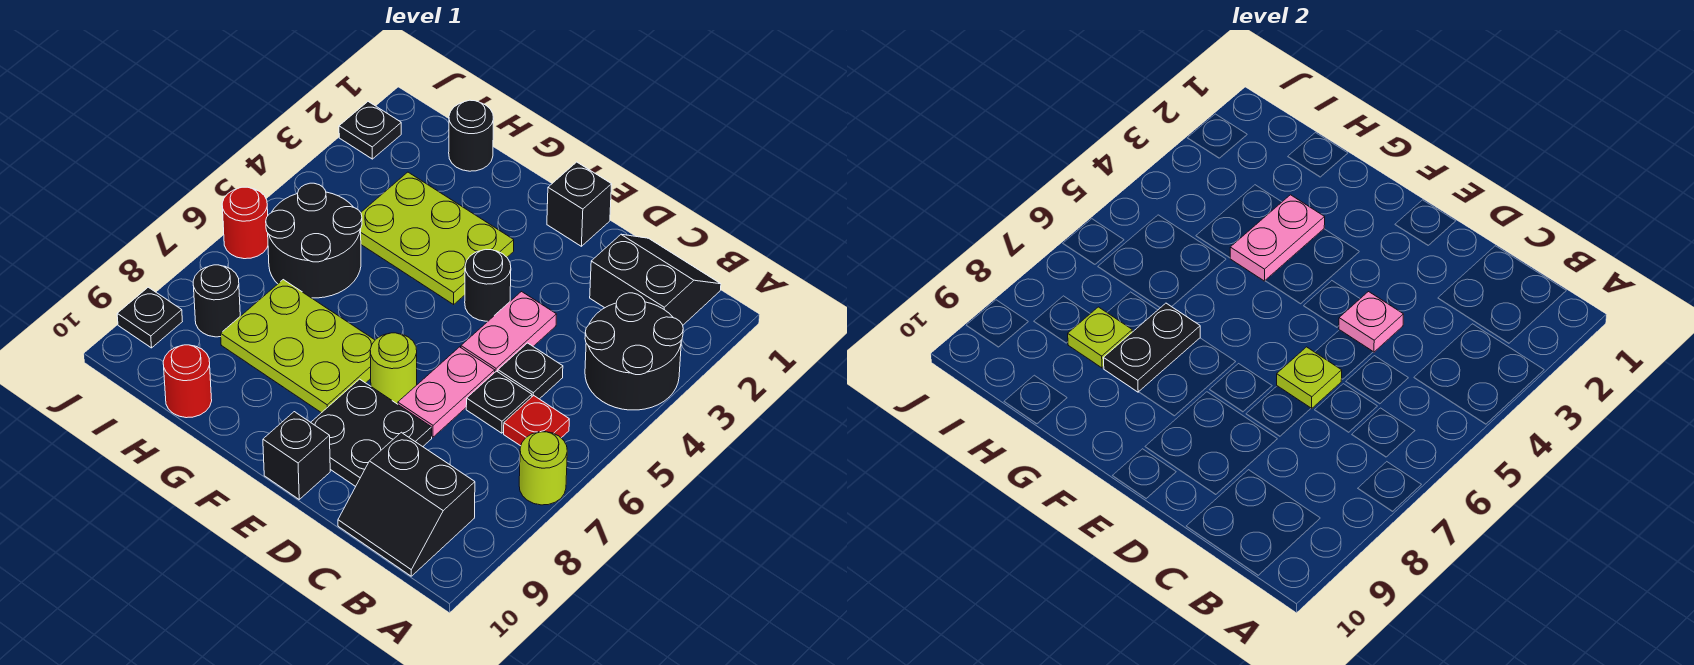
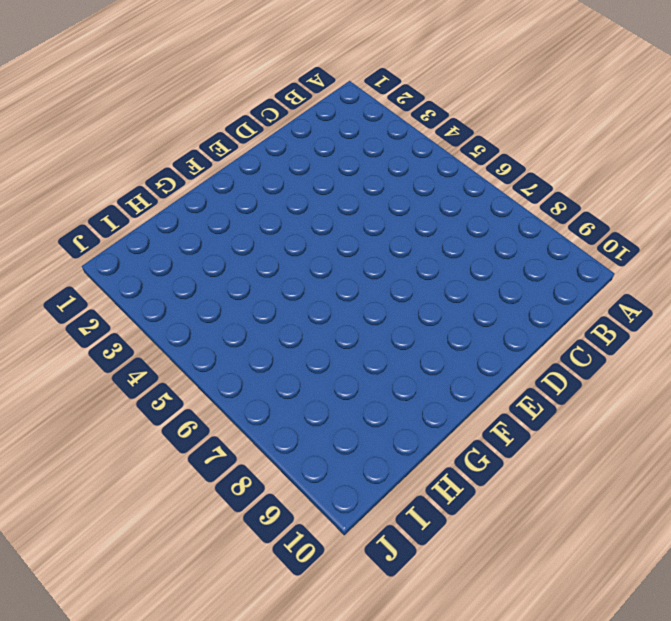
none -> black round brick A3:B4 level 1
none -> lime round brick A7 level 1
none -> black slope B1:C2 level 1 top 2

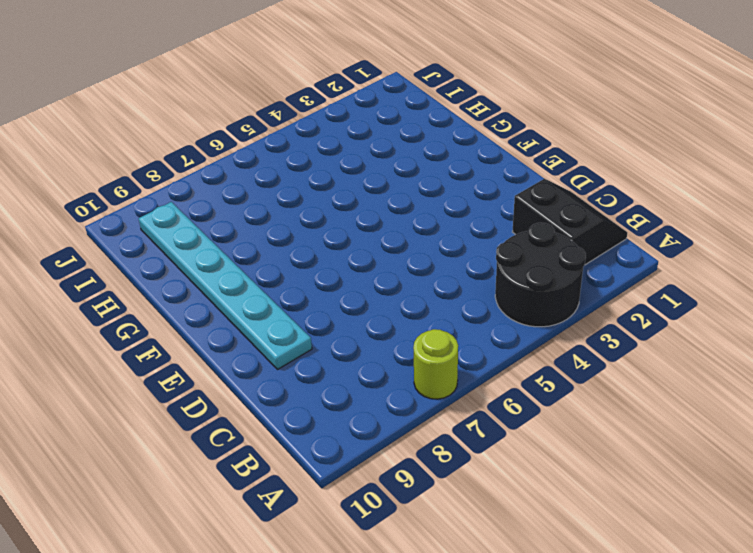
cyan plate D9:I9 level 1 -> black plate D8:E9 level 1
none -> red plate B6 level 1
none -> black slope B9:C10 level 1 top 9
none -> black plate C5 level 1

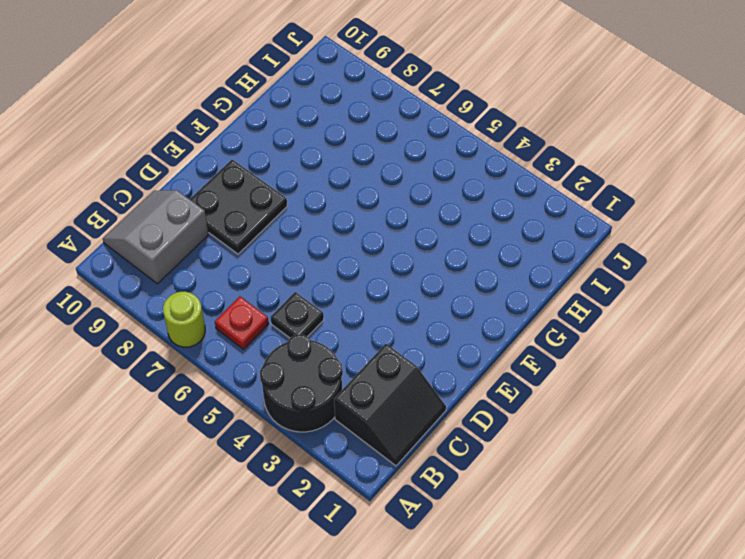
grey slope B9:C10 level 1 top 9 -> black slope B9:C10 level 1 top 9
none -> black plate C6 level 1
none -> pink plate D4:D5 level 1
none -> pink plate D6:D7 level 1

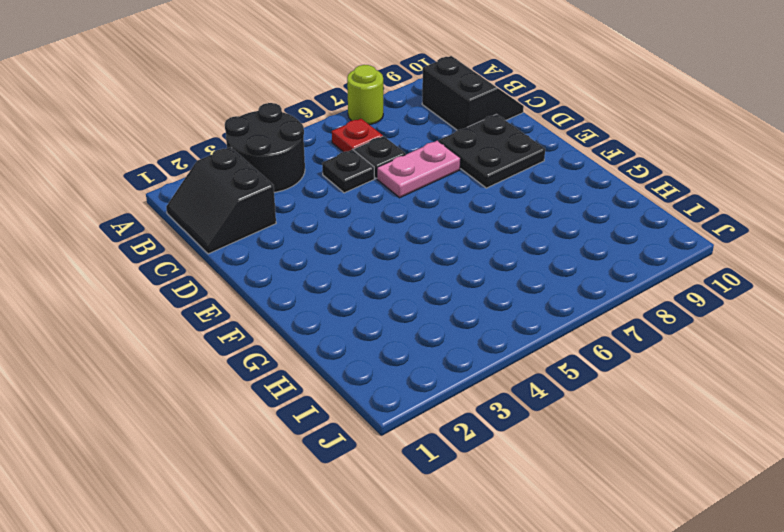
none -> pink plate D4:D5 level 1
none -> black brick E1 level 1
none -> black round brick E4 level 1

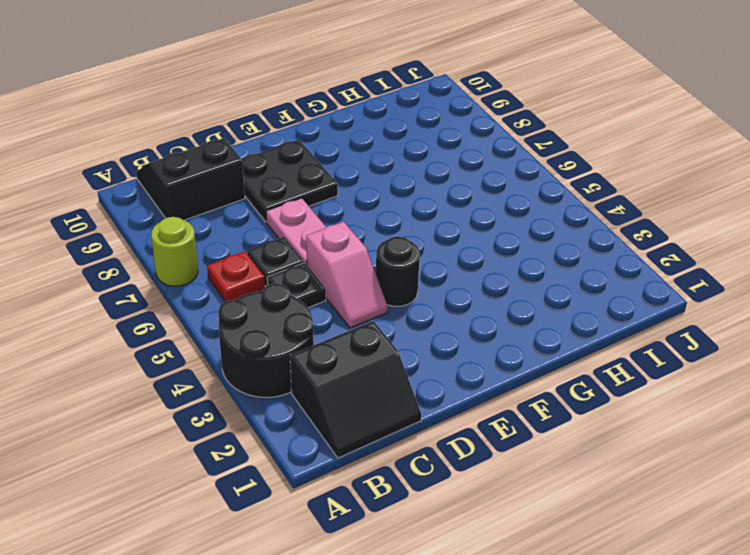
pink slope D4:D5 level 1 top 5 -> pink plate D4:D5 level 1
none -> black brick E1 level 1
none -> lime round brick E7 level 1
none -> black brick E10 level 1

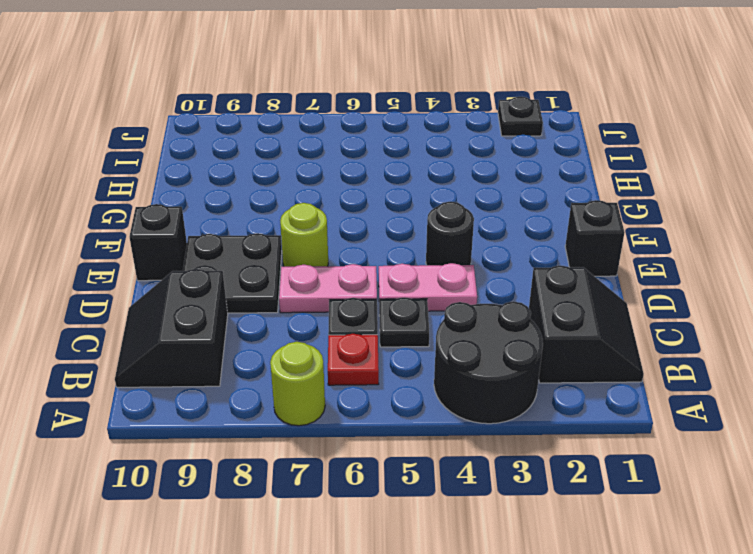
none -> lime plate F3:H4 level 1
none -> lime plate F7:H8 level 1
none -> black round brick H1 level 1

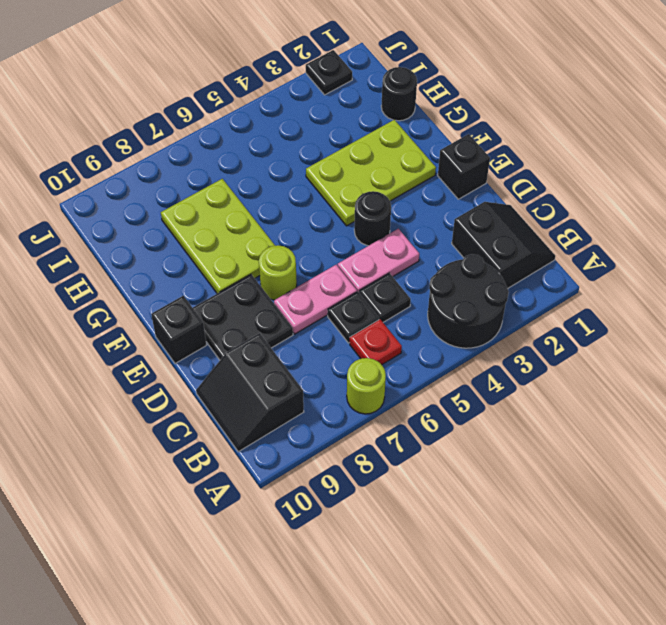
lime plate F2:G4 level 1 -> lime plate F3:H4 level 1
none -> black round brick H5:I6 level 1
none -> red round brick H10 level 1
none -> black round brick I8 level 1

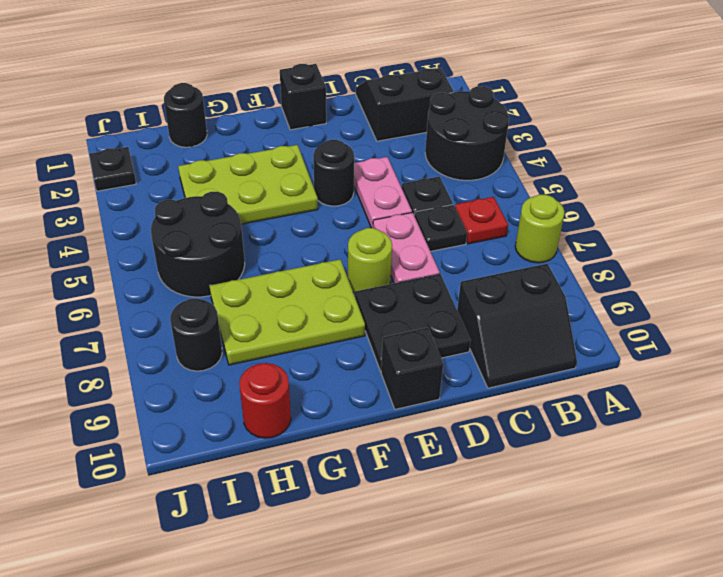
none -> red round brick J6 level 1
none -> black plate J9 level 1
none -> pink plate D4 level 2

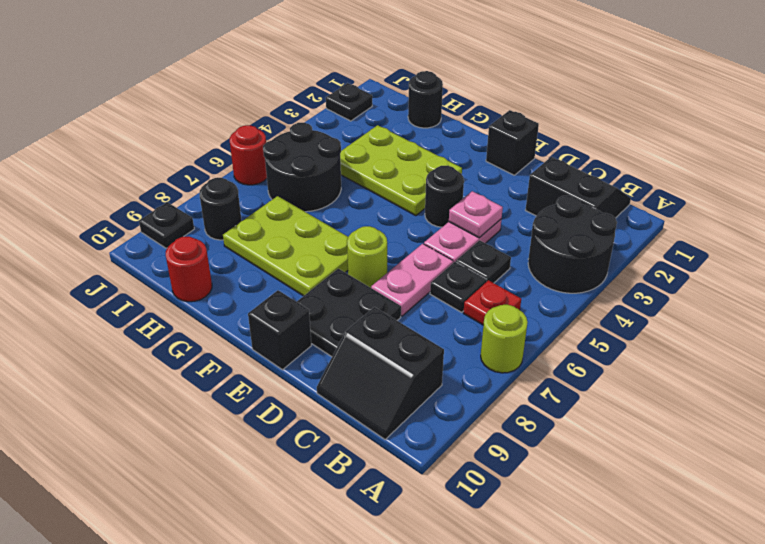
none -> lime plate D6 level 2
none -> pink plate G3:G4 level 2
none -> black plate G7:G8 level 2

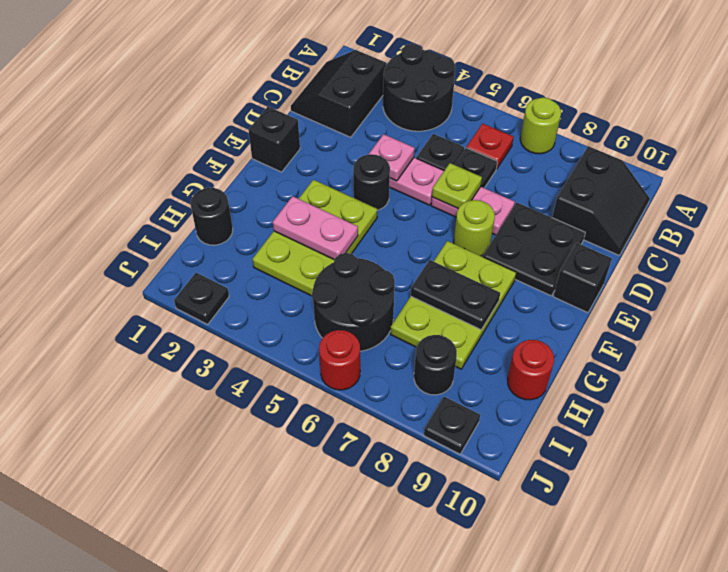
none -> lime plate H8 level 2

